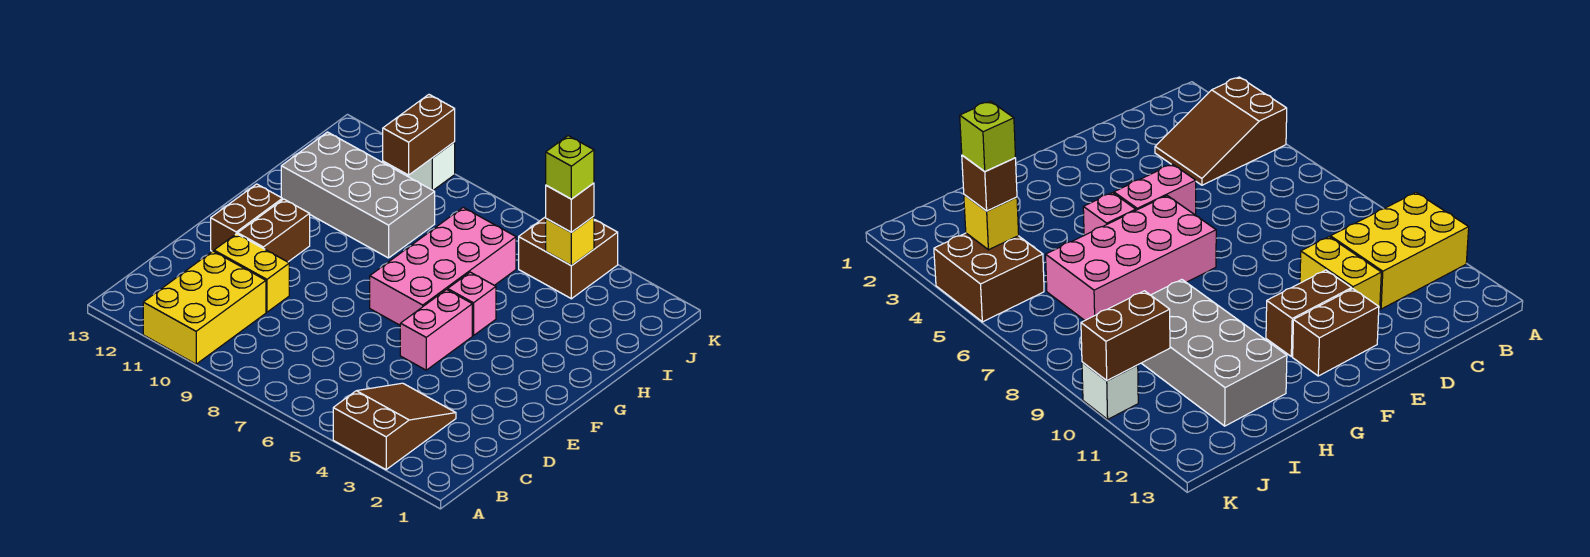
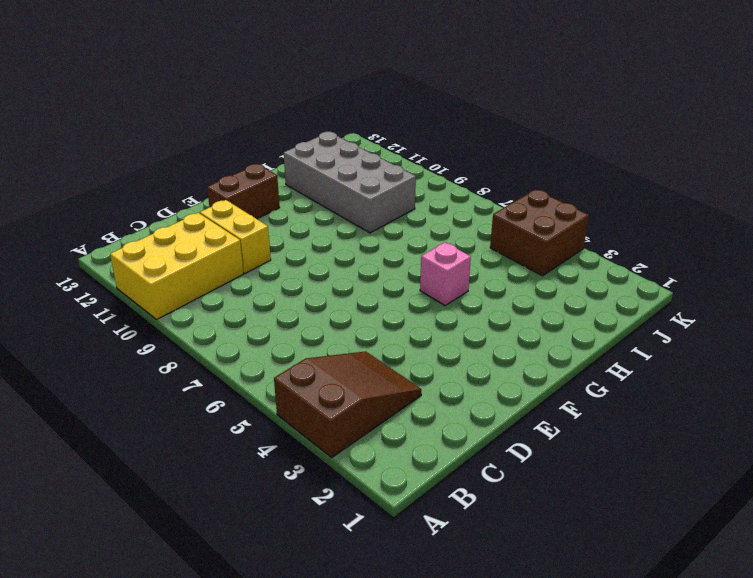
none -> pink brick E5:F5 level 1
none -> brown brick E11:F11 level 1
none -> pink brick F6:I7 level 1

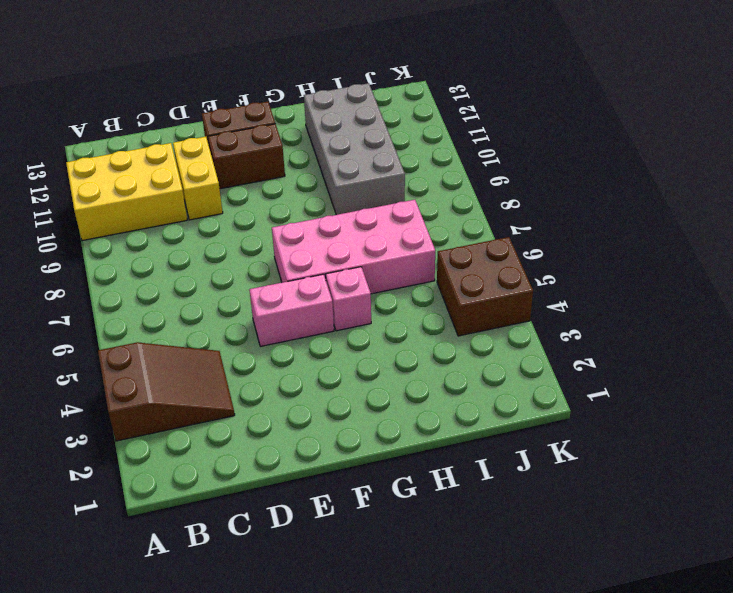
none -> white brick K10 level 1
none -> yellow brick J4 level 2
none -> brown brick J10:K10 level 2

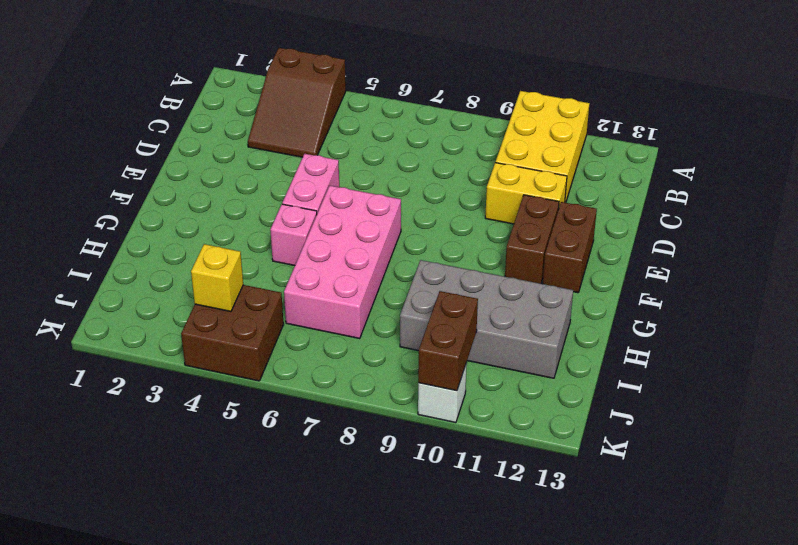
none -> brown brick J4 level 3
none -> lime brick J4 level 4

